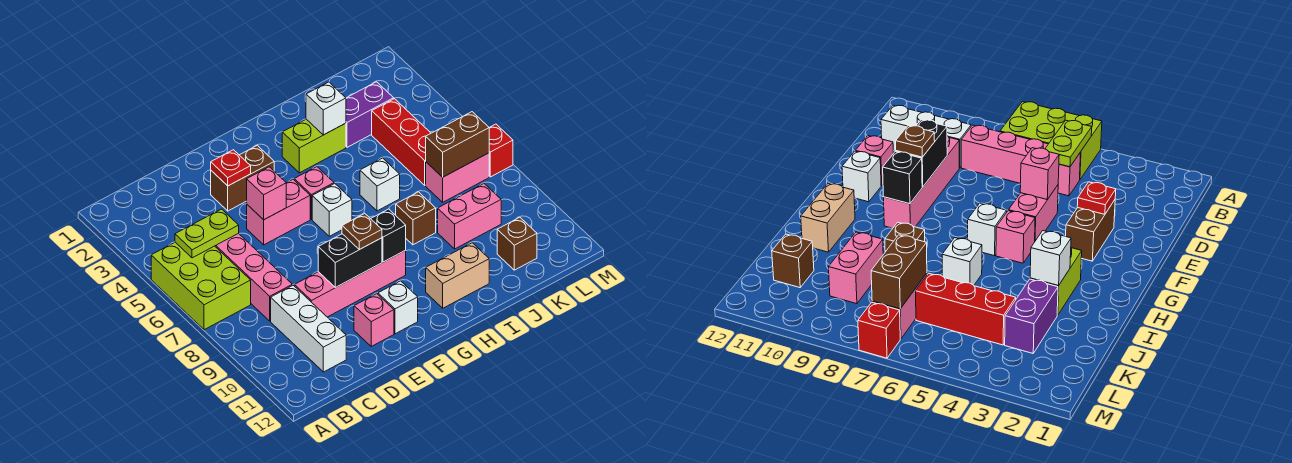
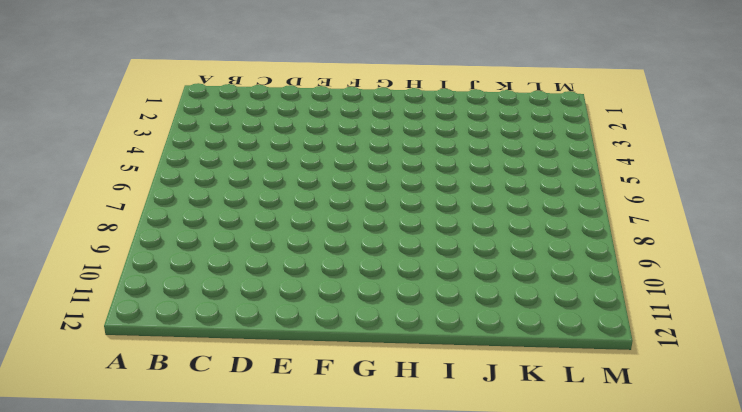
none -> lime brick A5:B7 level 1
none -> pink brick C5:C8 level 1
none -> white brick C9:C11 level 1

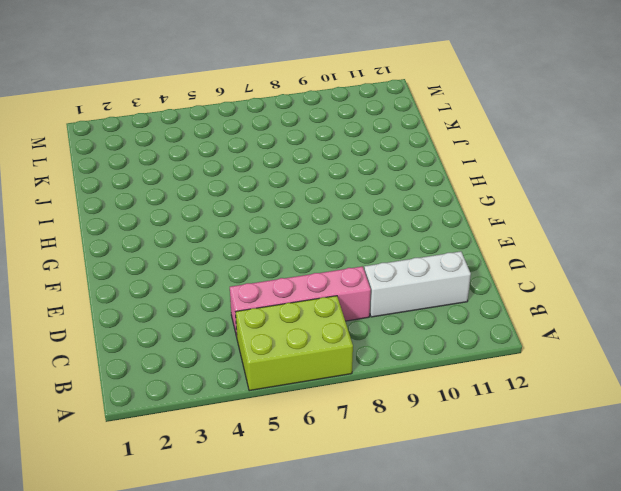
none -> pink brick D9:G9 level 1
none -> brown brick E3:F3 level 1
none -> pink brick E5:F5 level 1

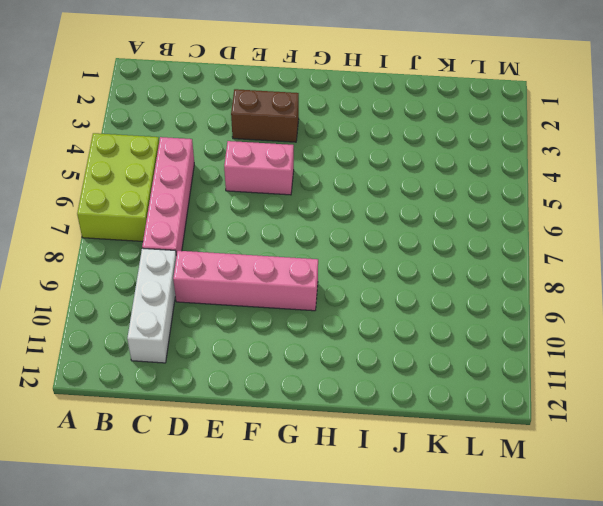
none -> pink brick E11 level 1
none -> white brick F11 level 1
none -> pink brick G5 level 1

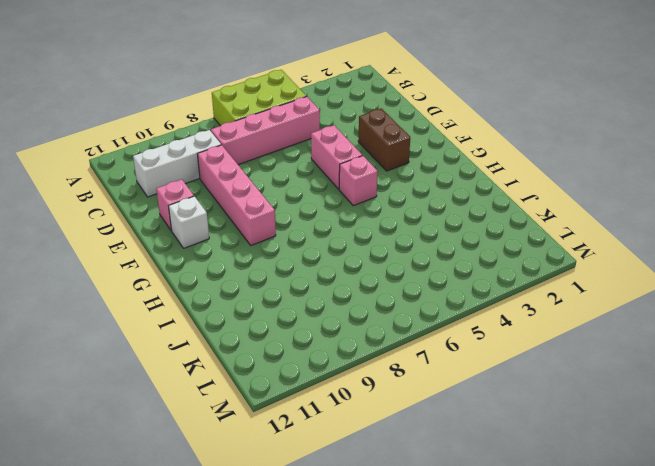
none -> white brick G6 level 1
none -> lime brick H3:I3 level 1
none -> tan brick H11:I11 level 1

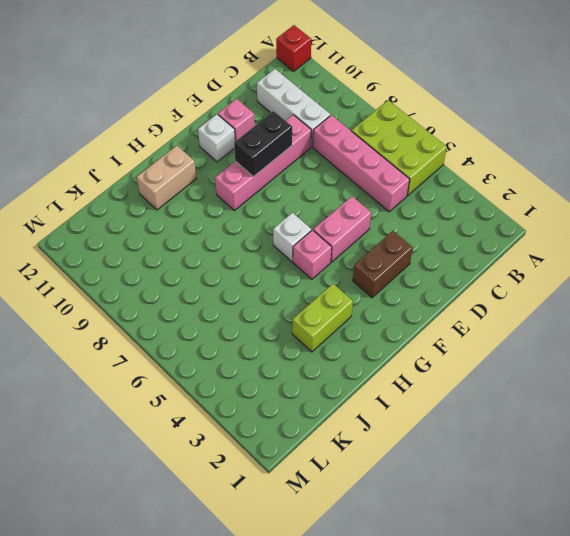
red brick A12 level 1 -> red brick M7 level 1
none -> white brick I6 level 1
none -> brown brick I8 level 1
none -> purple brick J3:K3 level 1

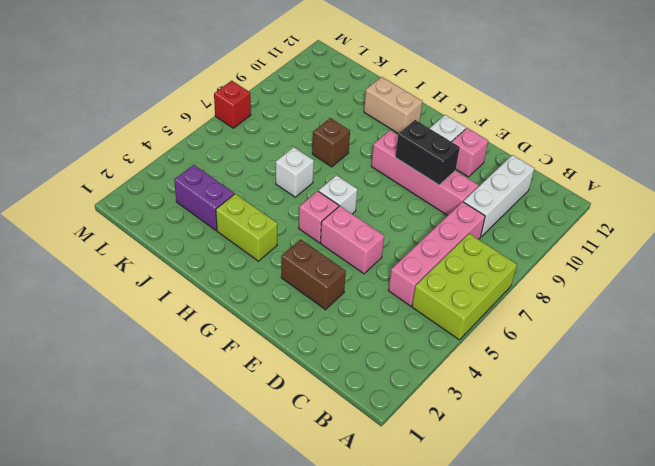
none -> pink brick J9:K9 level 1
none -> red brick K4:K6 level 1
none -> pink brick K7:L7 level 1

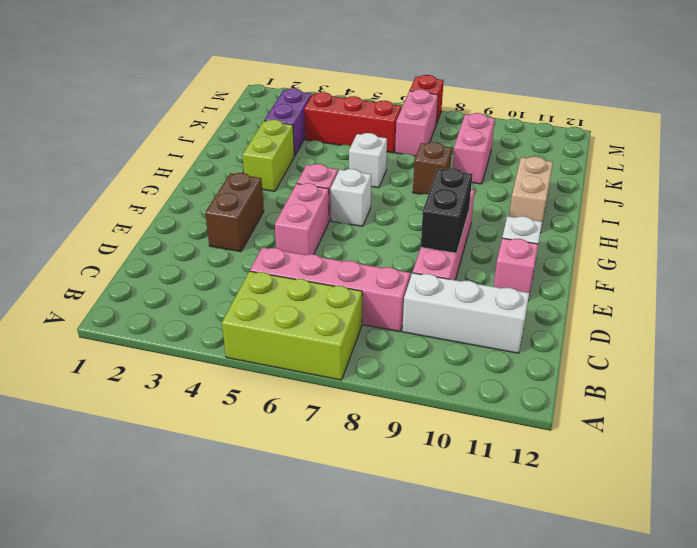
none -> brown brick K11 level 1
none -> lime plate B5:C5 level 2
none -> red plate E3 level 2

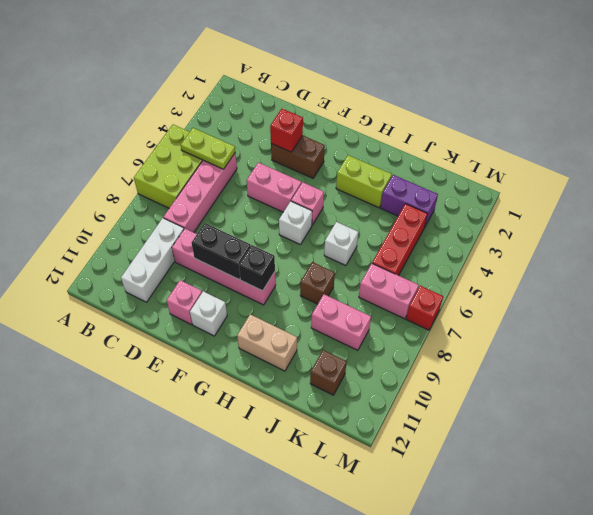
red brick E3 level 2 -> red plate E3 level 2
none -> pink brick E5 level 2
none -> white brick I3 level 2
none -> brown brick K7:L7 level 2

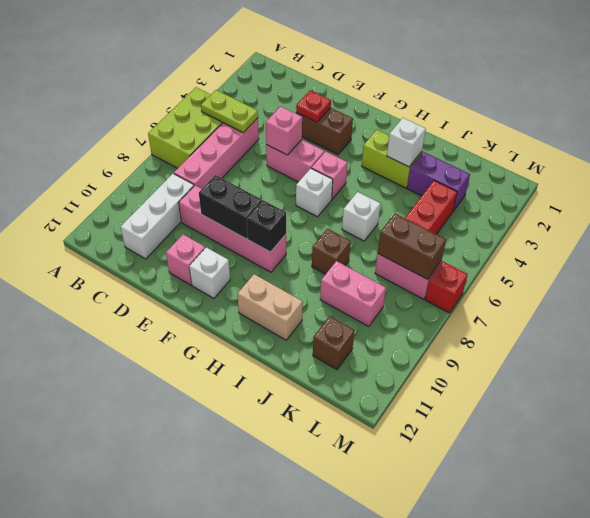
none -> brown plate F9 level 3

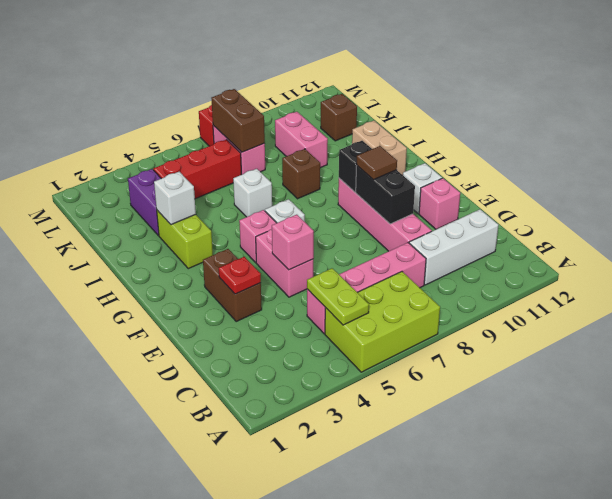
brown tile F9 level 3 -> brown plate F9 level 3

